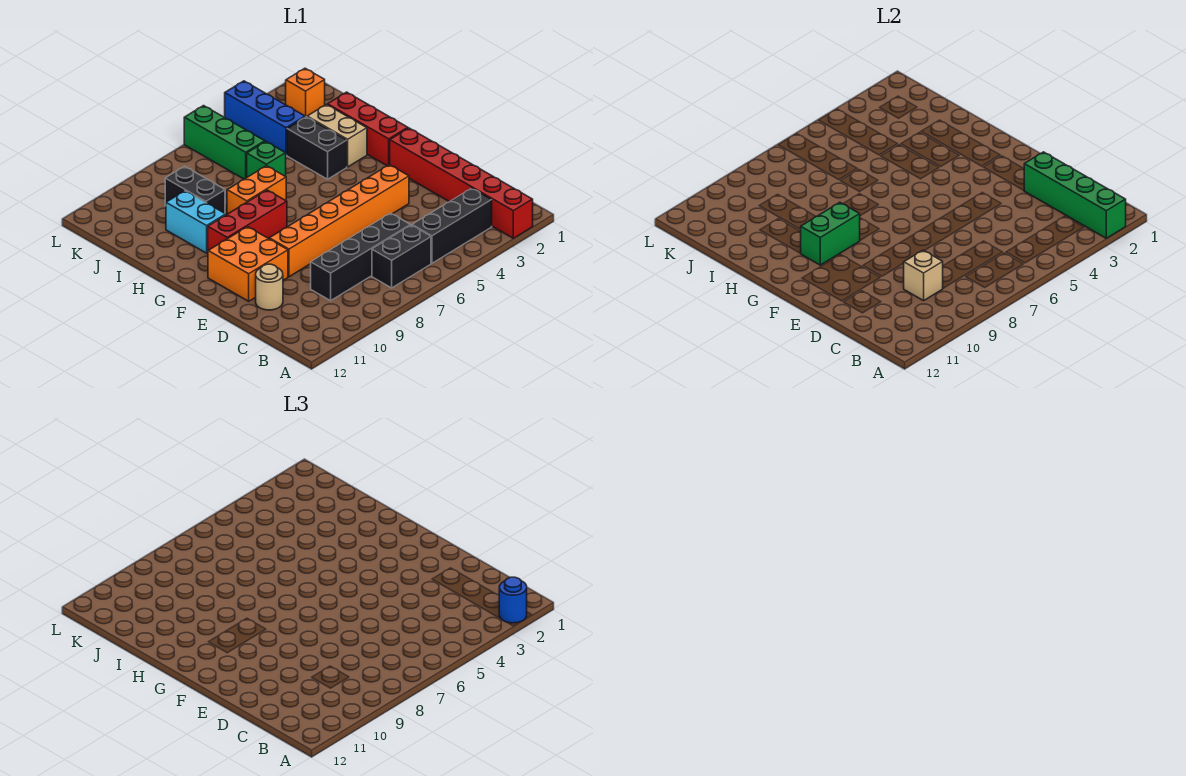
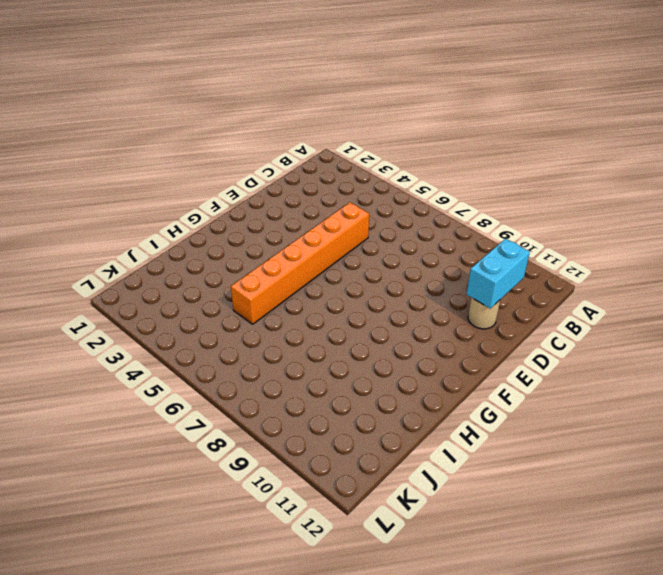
cyan brick C11:D11 level 2 -> cyan brick H10:I10 level 1
orange brick D5:I5 level 1 -> orange brick E4:E9 level 1
none -> red brick A2:F2 level 1
none -> black brick B3:B5 level 1
none -> black brick B6:B7 level 1

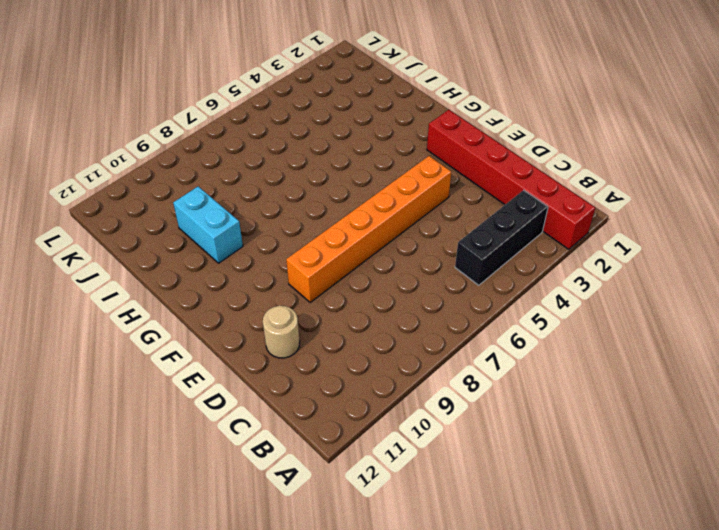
none -> black brick B6:B7 level 1
none -> black brick C6:C9 level 1
none -> orange brick E10:F11 level 1

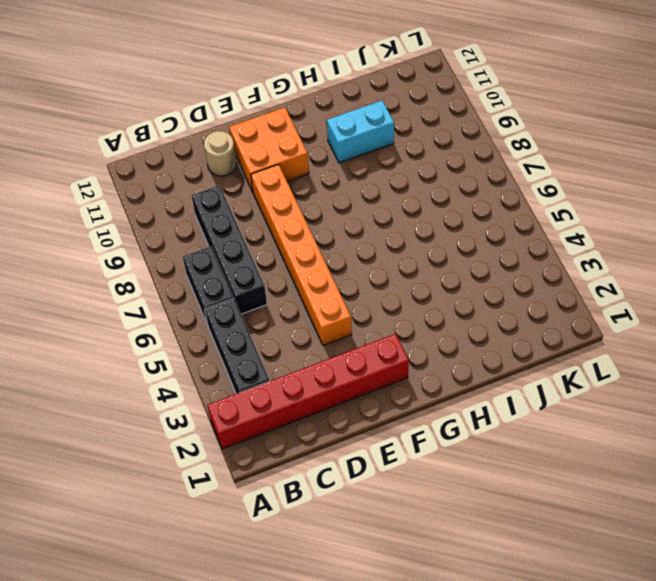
none -> red brick G2:I2 level 1
none -> red brick G8:G10 level 1
none -> tan brick H3:I3 level 1

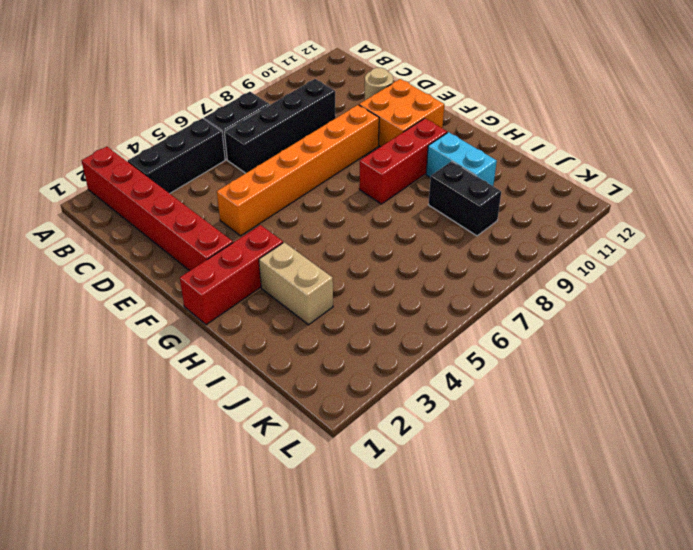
red brick G1:G3 level 1 -> red brick G2:I2 level 1
none -> black brick H4:I4 level 1
none -> orange brick H7:H8 level 1
none -> green brick I6 level 1

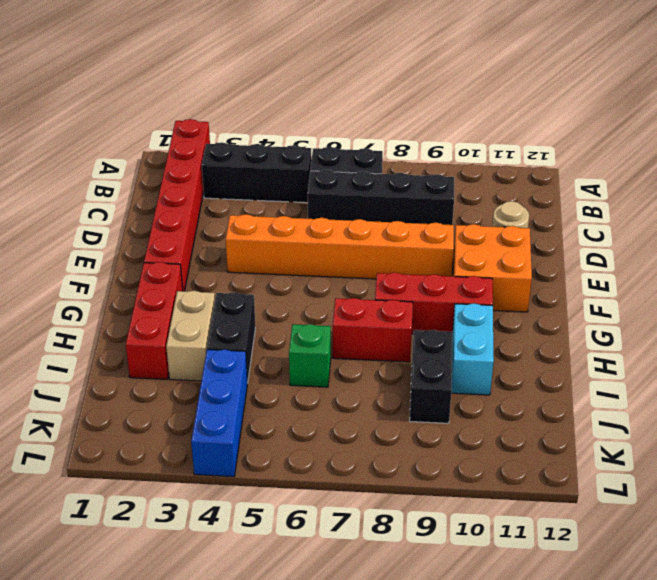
red brick H7:H8 level 1 -> orange brick H7:H8 level 1
none -> green brick J6:L6 level 1
none -> orange brick K2 level 1
none -> green brick A2:D2 level 2

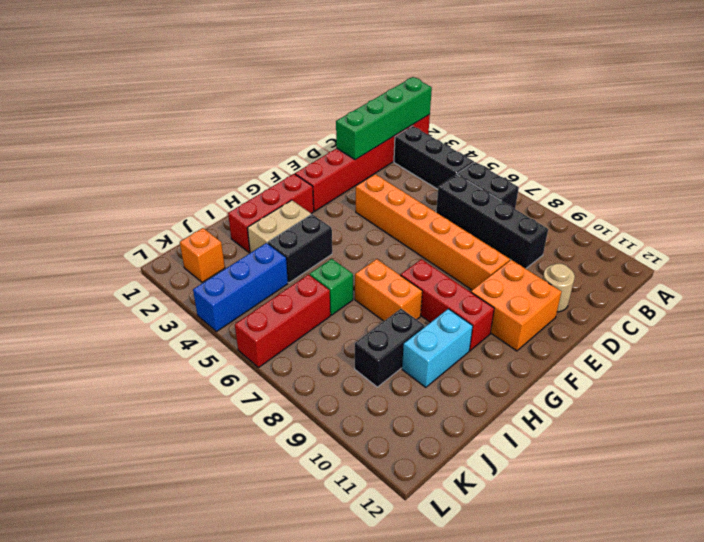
red brick J6:L6 level 1 -> green brick J6:L6 level 1
none -> tan brick C9 level 2
none -> green brick G9:G10 level 2
none -> blue round brick A2 level 3

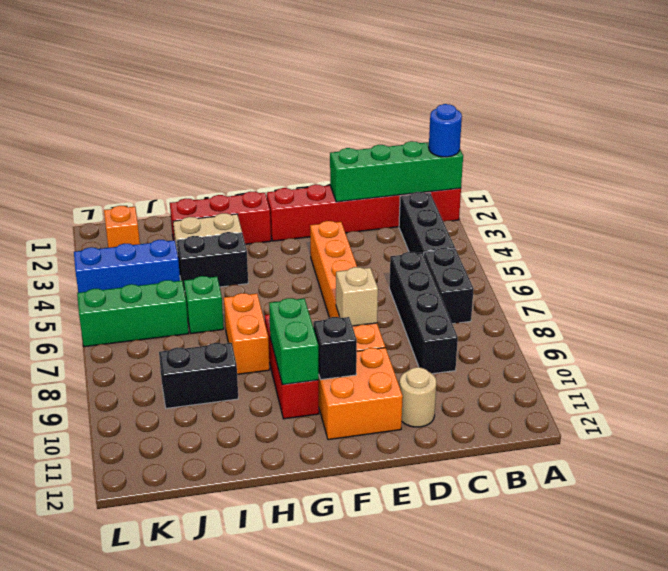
tan brick E8 level 2 -> tan brick C9 level 2
black brick F10 level 2 -> none
none -> cyan brick H10:I10 level 1

